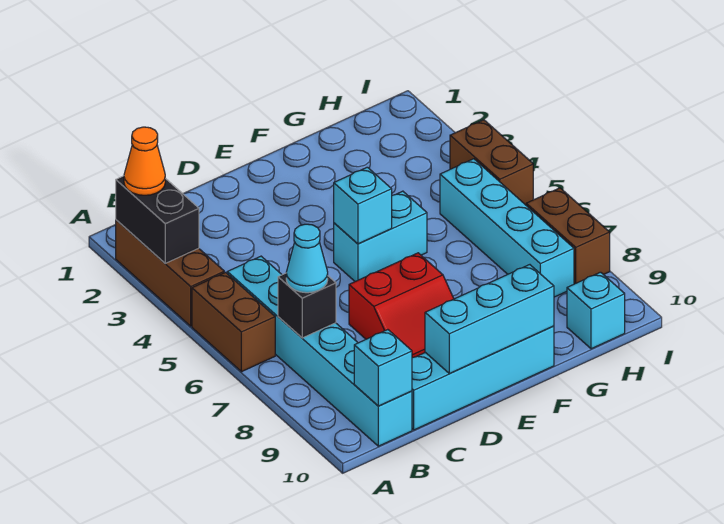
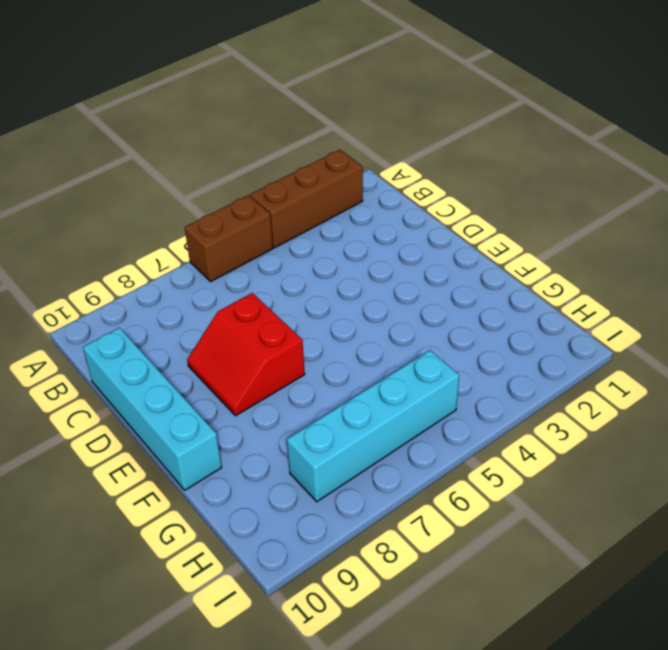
none -> cyan brick B5:B10 level 1
none -> cyan brick E5:F5 level 1
none -> cyan brick H10 level 1

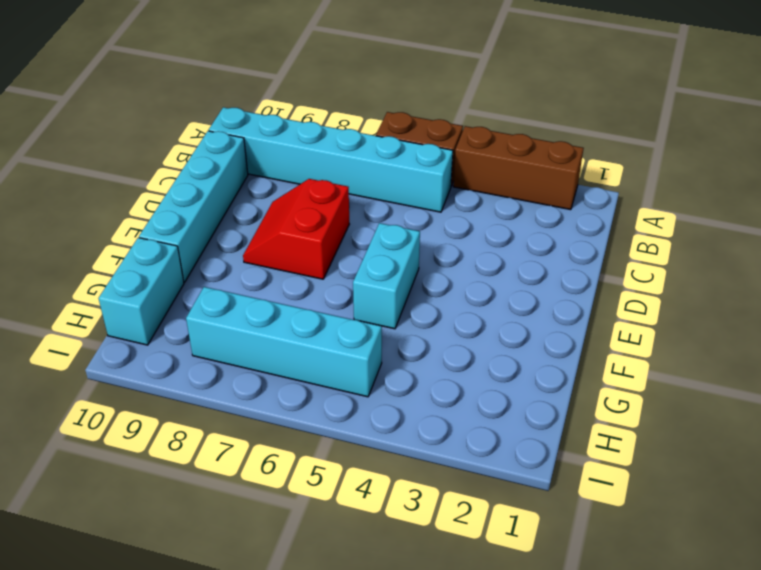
cyan brick G10:H10 level 1 -> cyan brick H10 level 1
none -> brown brick I4:I5 level 1
none -> brown brick I7:I8 level 1
none -> black brick A2:A3 level 2

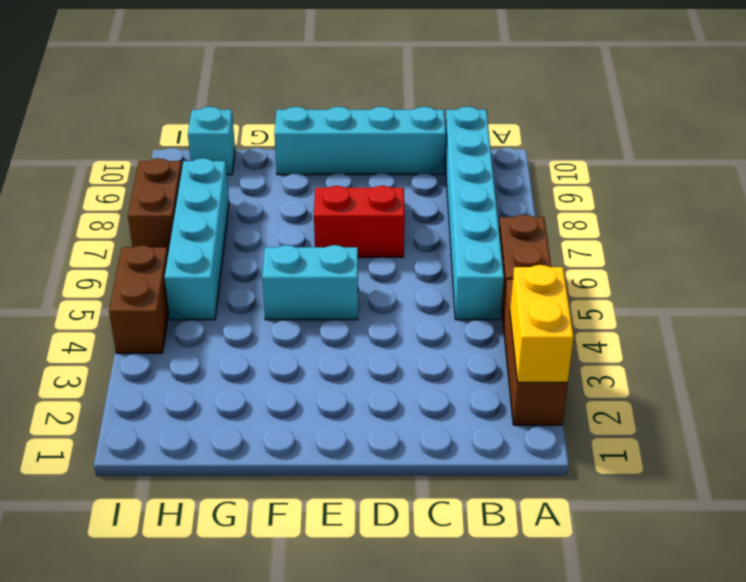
yellow brick A2:A3 level 2 -> black brick A2:A3 level 2
none -> black brick B7 level 2
none -> cyan brick B10 level 2
none -> cyan brick D10:F10 level 2

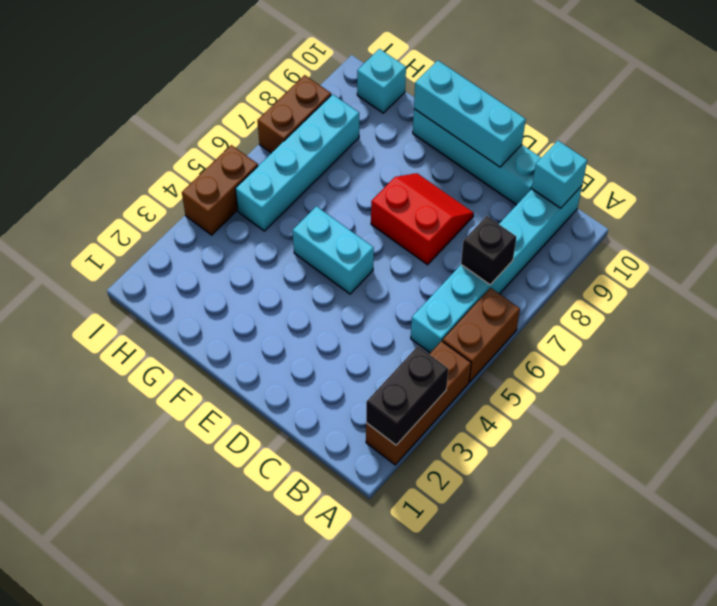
none -> cyan brick E5 level 2
none -> orange cone A2 level 3
none -> cyan cone B7 level 3

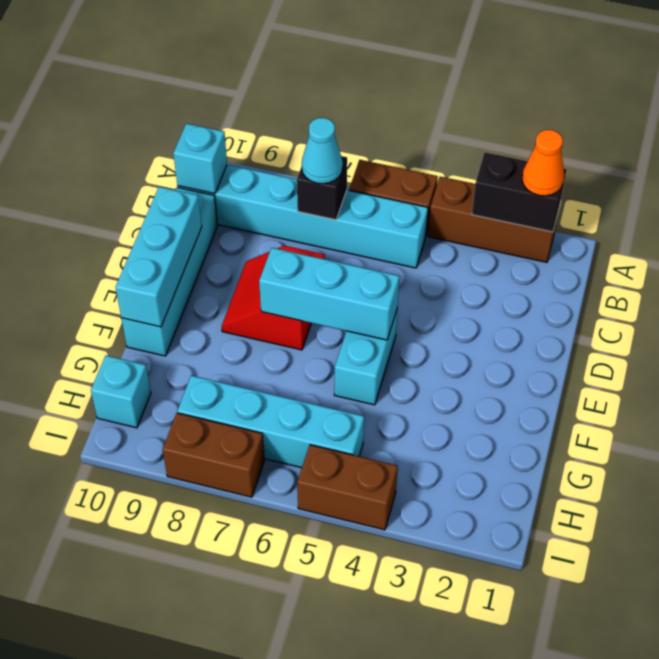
cyan brick E5:E7 level 2 -> cyan brick E5 level 2

